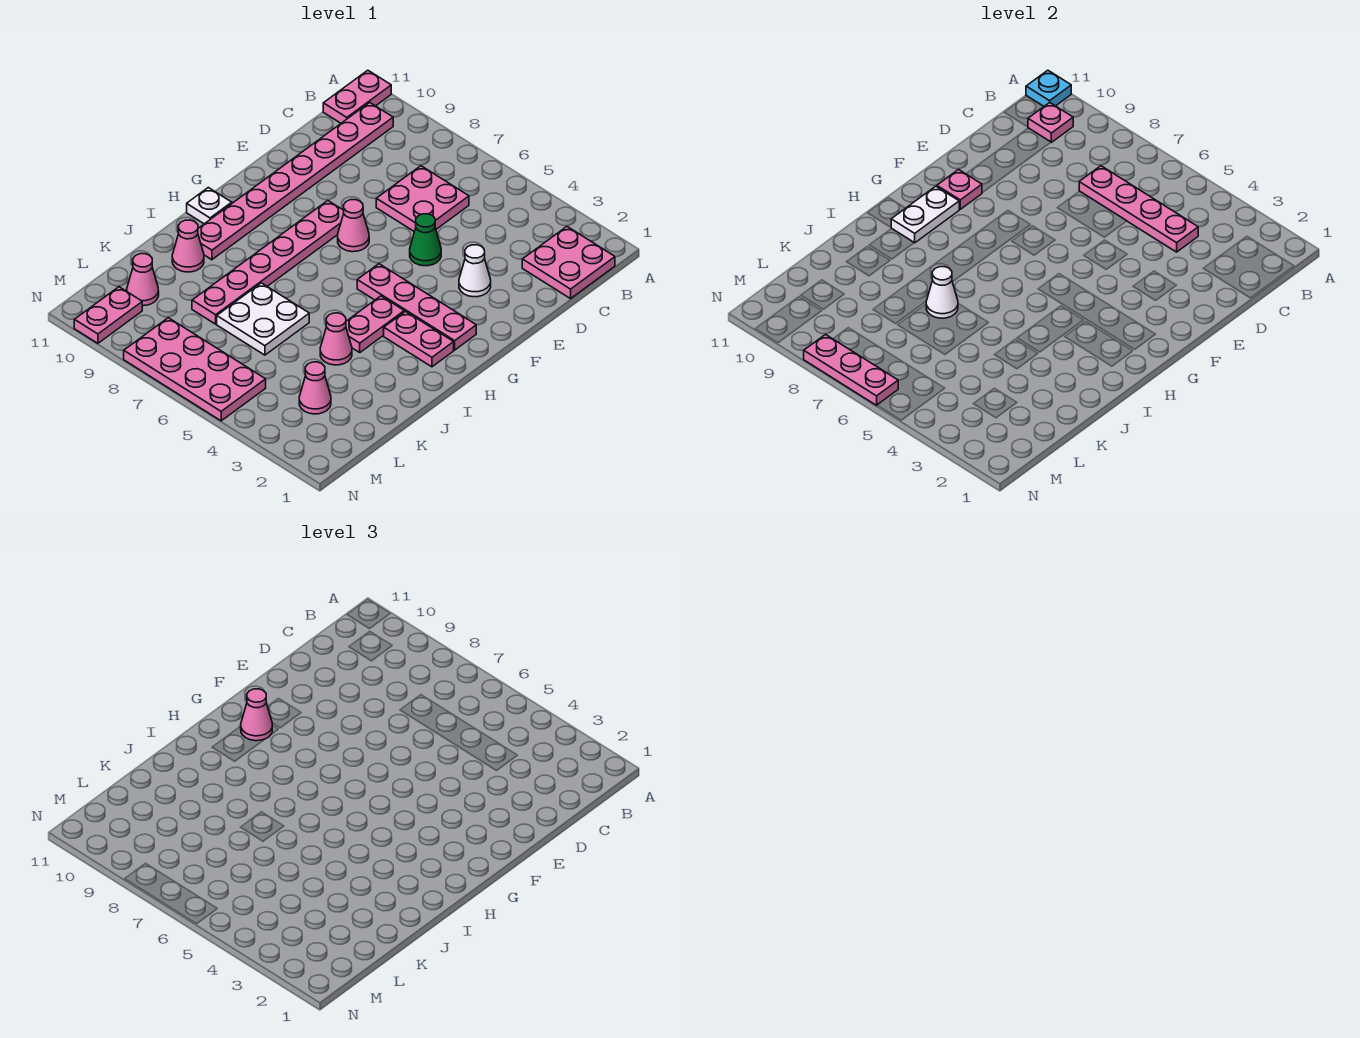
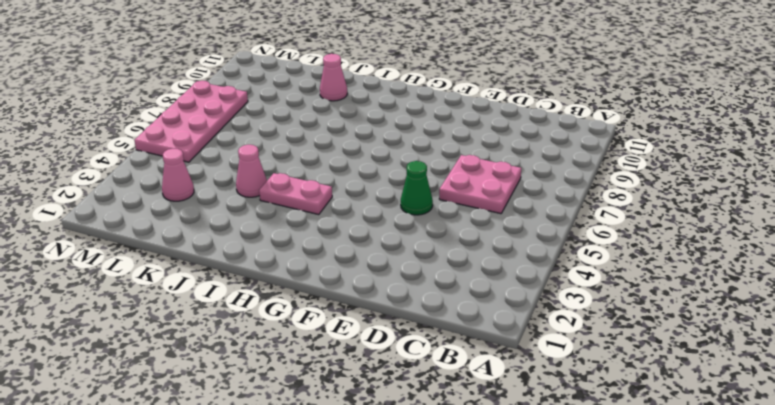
none -> pink plate A11:B11 level 1
none -> pink plate B1:C2 level 1
none -> pink plate B10:I10 level 1

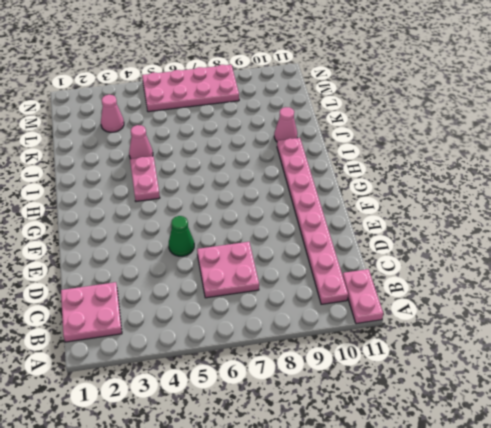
none -> white cone E3 level 1
none -> pink cone F7 level 1
none -> pink plate F8:K8 level 1

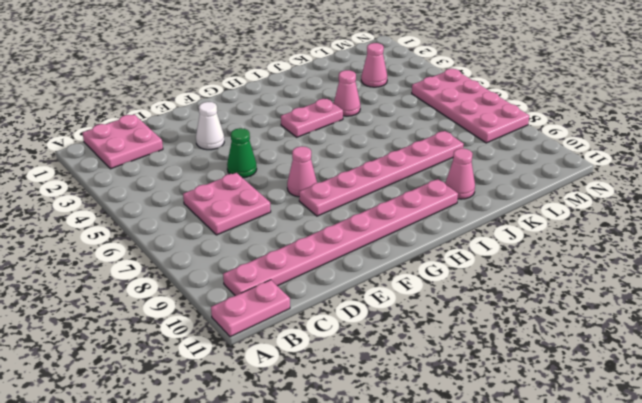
none -> pink plate G2:G5 level 1
none -> pink plate H2:H3 level 1
none -> white plate H11 level 1

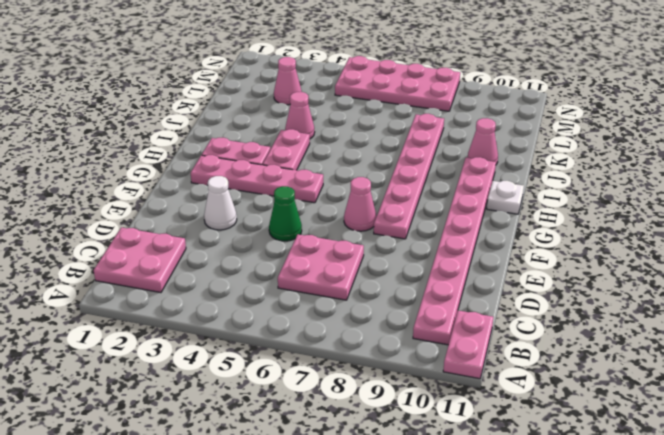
none -> white plate J6:K7 level 1
none -> pink cone L10 level 1
none -> pink plate M10:N10 level 1

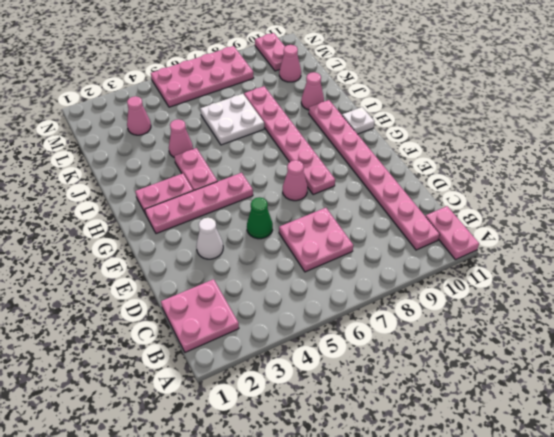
none -> cyan plate A11 level 2
none -> pink plate B10 level 2
none -> pink plate C4:C7 level 2

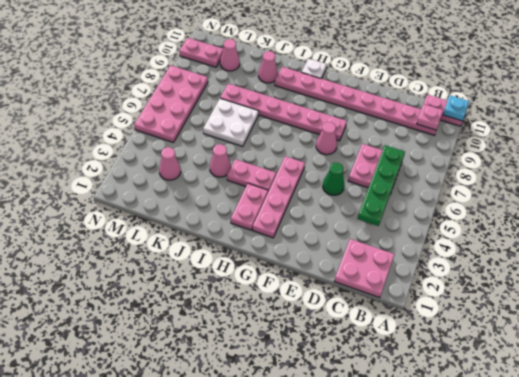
green plate C4:C7 level 2 -> pink plate C4:C7 level 2
none -> white cone E3 level 1
none -> pink plate F10 level 2
none -> white plate G10:H10 level 2

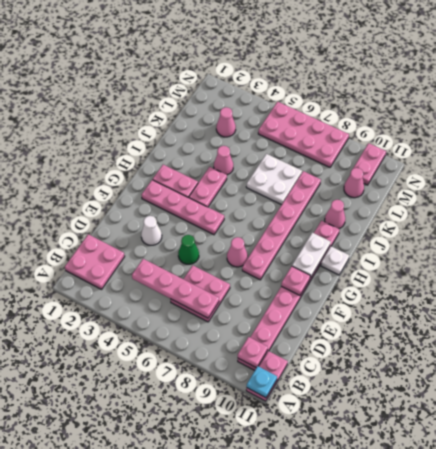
none -> white cone J7 level 2
none -> pink plate N6:N8 level 2
none -> pink cone G10 level 3

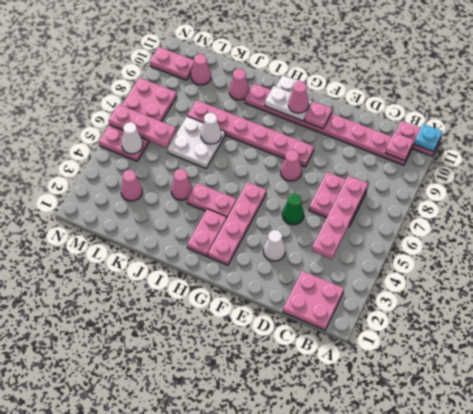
pink plate L6:N6 level 2 -> pink plate N6:N8 level 2
white cone M5 level 2 -> none

